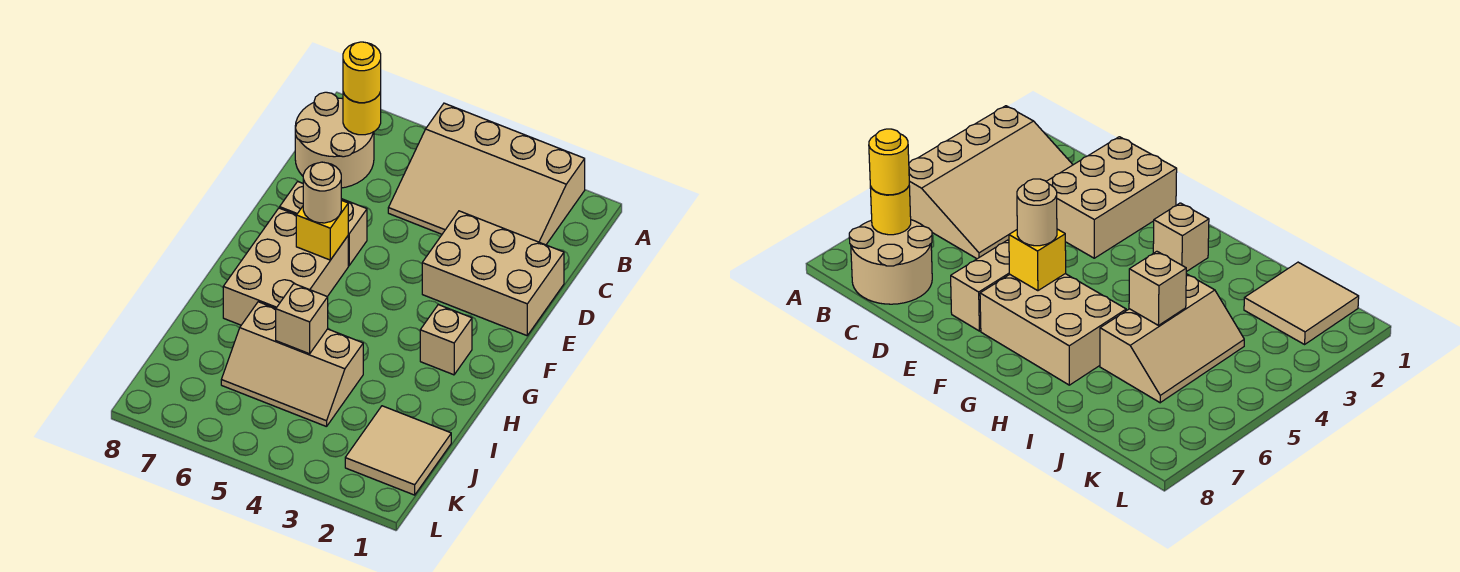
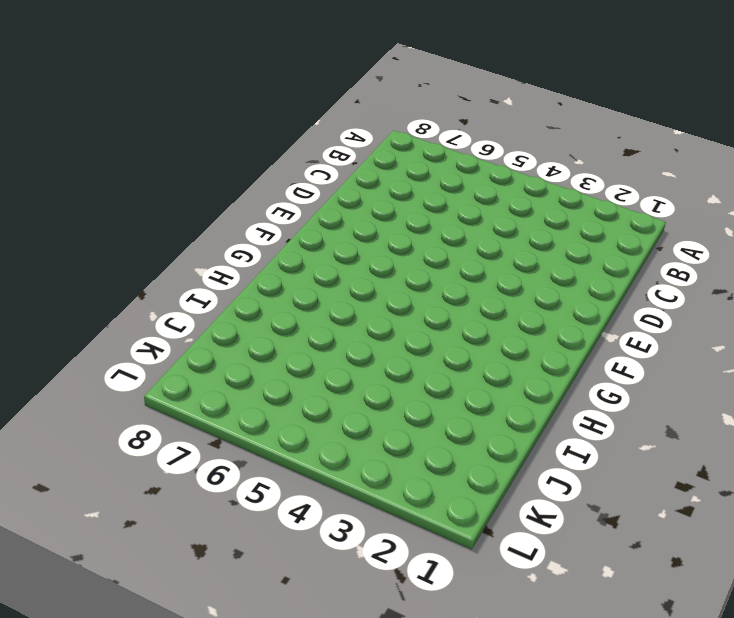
none -> tan slope A2:C5 level 1 top A
none -> tan round brick B7:C8 level 1
none -> tan brick D1:E3 level 1

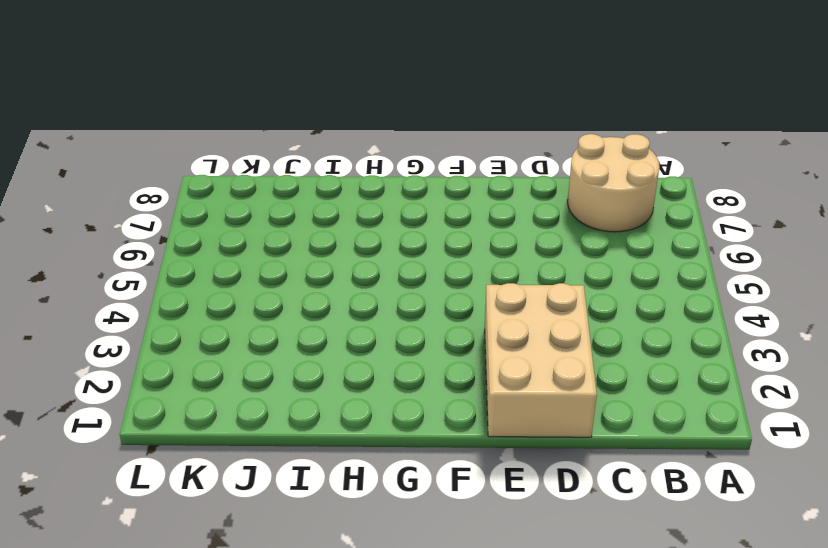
none -> tan slope A2:C5 level 1 top A
none -> tan brick E6:E7 level 1
none -> tan brick F6:H7 level 1

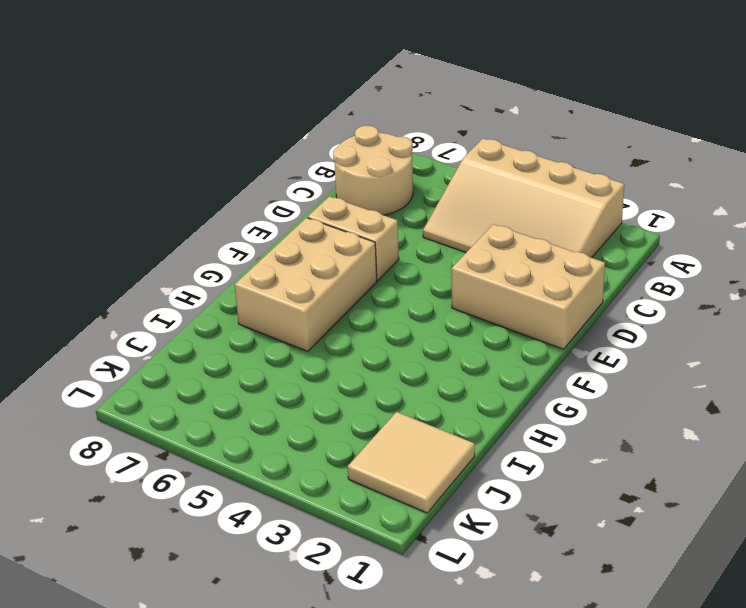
none -> tan brick G2 level 1
none -> tan slope I4:J6 level 1 top I
none -> yellow round brick B7 level 2

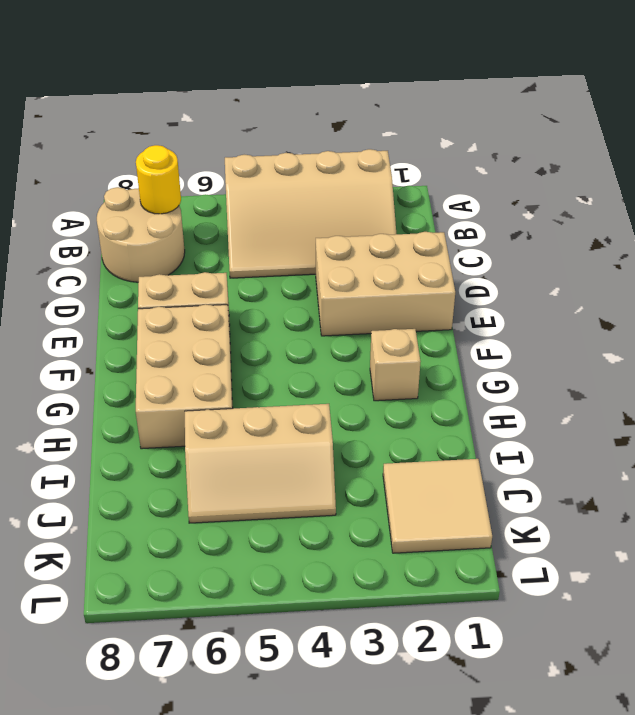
none -> yellow brick F6 level 2
none -> tan brick I5 level 2
none -> yellow round brick B7 level 3

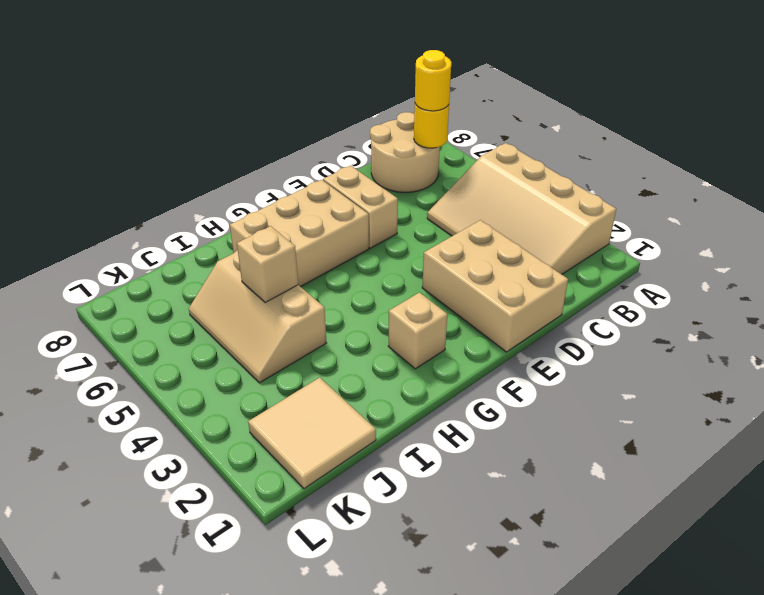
none -> yellow brick F6 level 2
none -> tan round brick F6 level 3

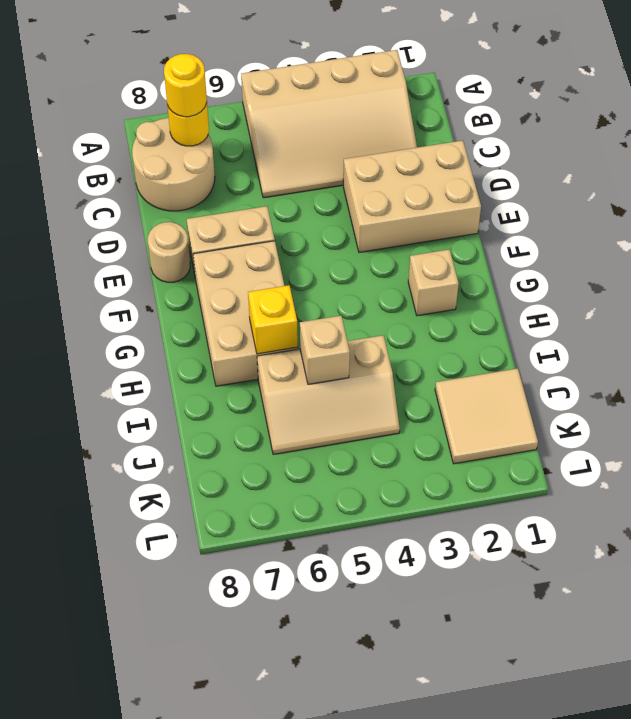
tan round brick E8 level 1 -> tan round brick F6 level 3
yellow brick H6 level 2 -> yellow brick F6 level 2

